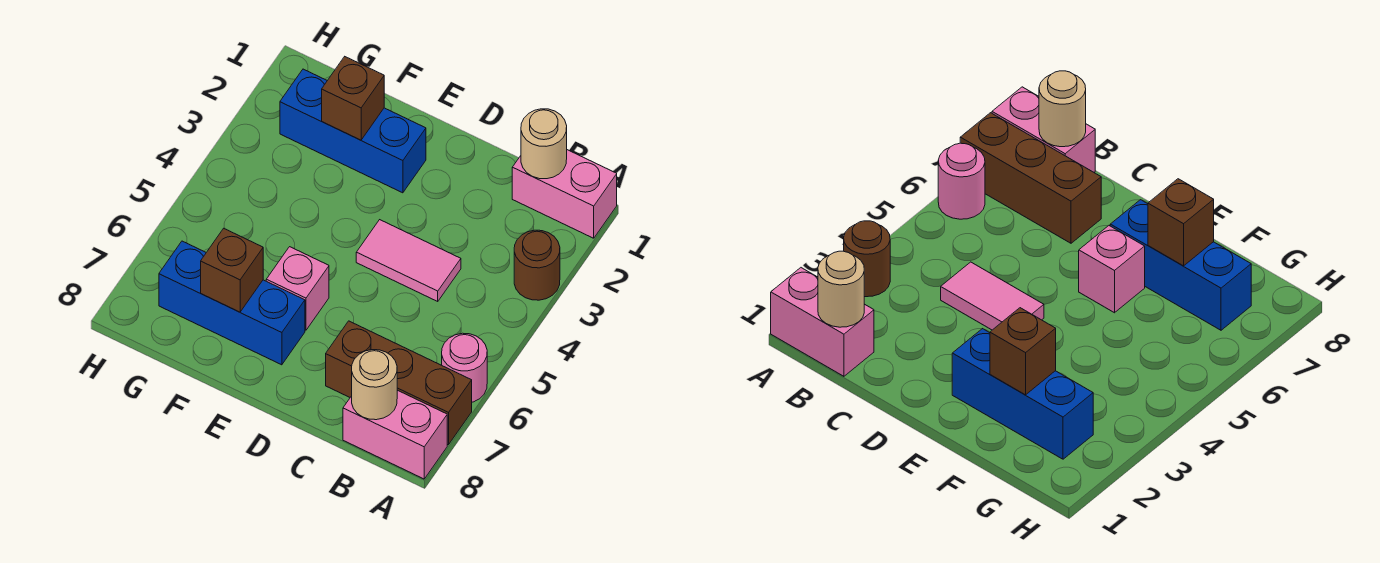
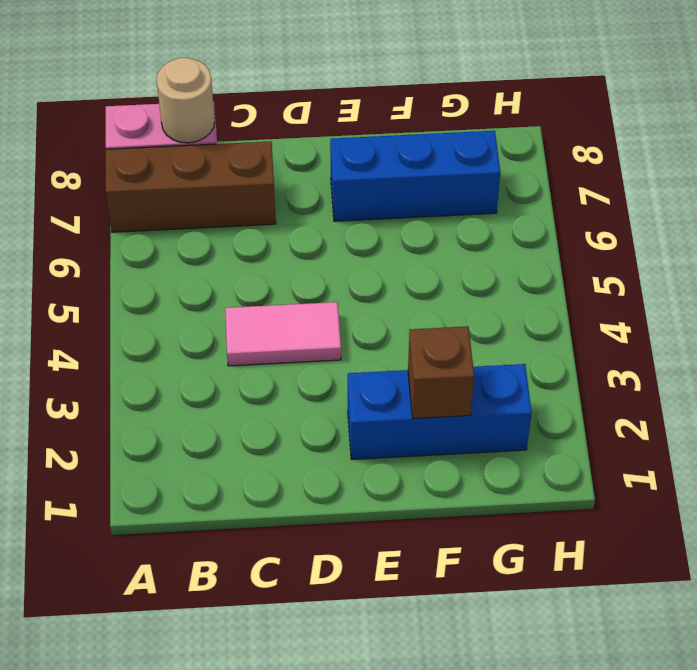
none -> pink brick A1:B1 level 1
none -> brown round brick A3 level 1
none -> pink round brick A6 level 1

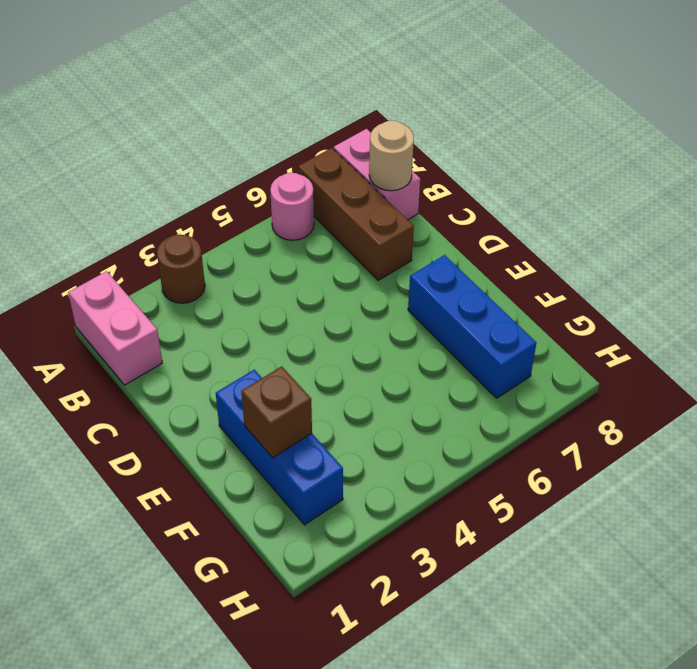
none -> pink tile C4:D4 level 1
none -> pink brick E6 level 1
none -> tan round brick B1 level 2

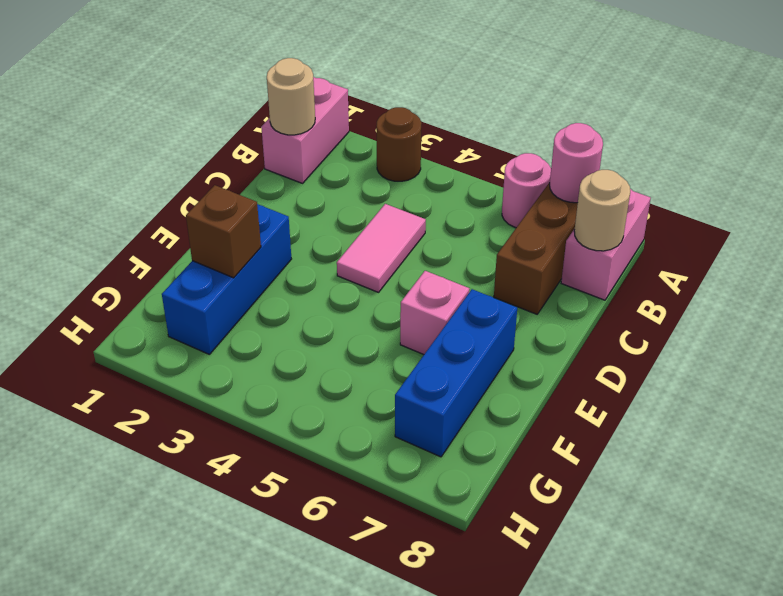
pink round brick A7 level 2 -> none
none -> brown brick F7 level 2

